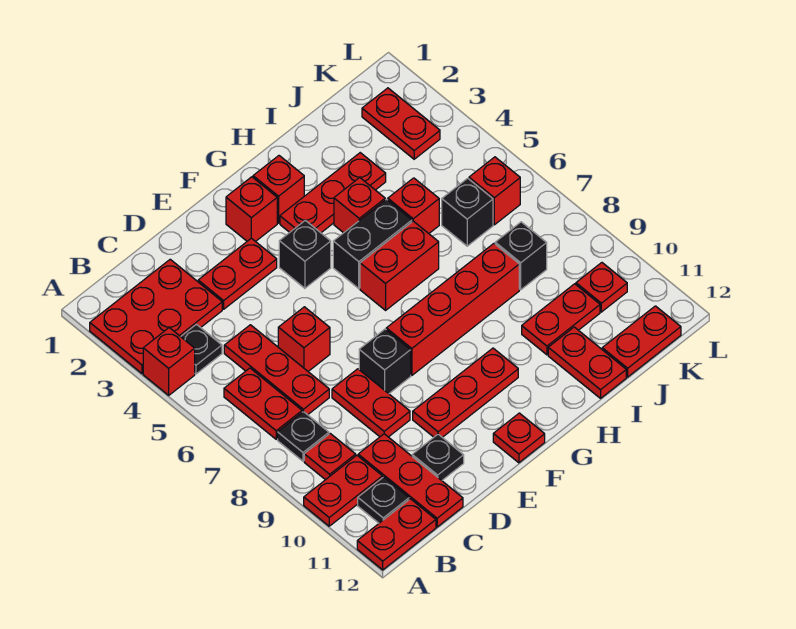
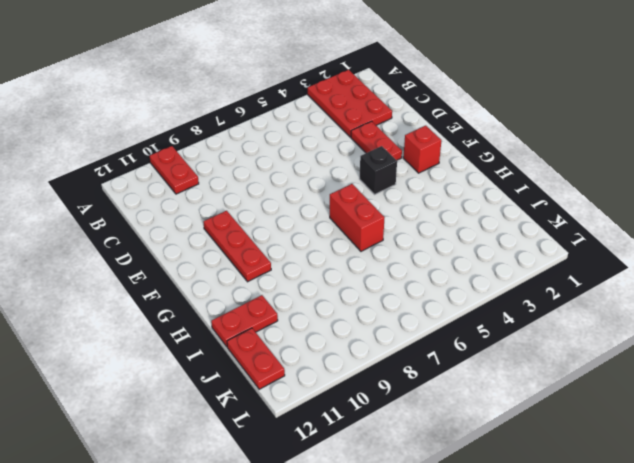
none -> red brick A4 level 1
none -> red plate A12:B12 level 1
none -> black plate B4 level 1
none -> red plate B6:B7 level 1

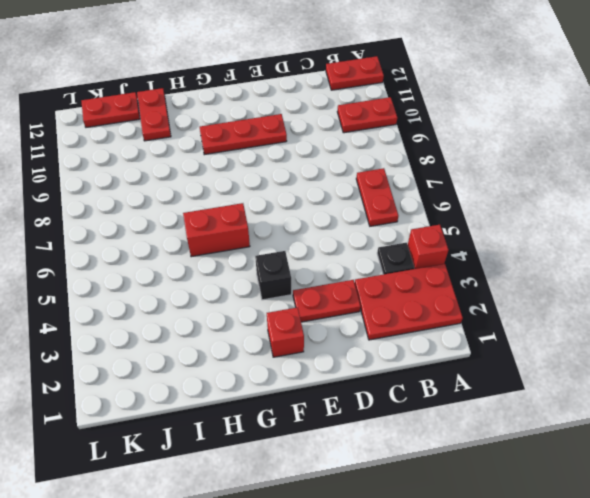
none -> black plate B8 level 1
none -> red plate B9 level 1
none -> black plate B11 level 1
none -> red plate C5:C7 level 1

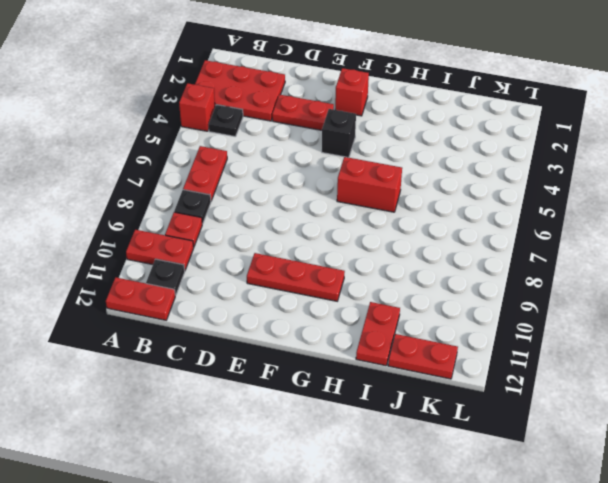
none -> red plate C5:C7 level 1
none -> red plate C10:C12 level 1
none -> red brick D6 level 1
none -> red plate D8:D9 level 1

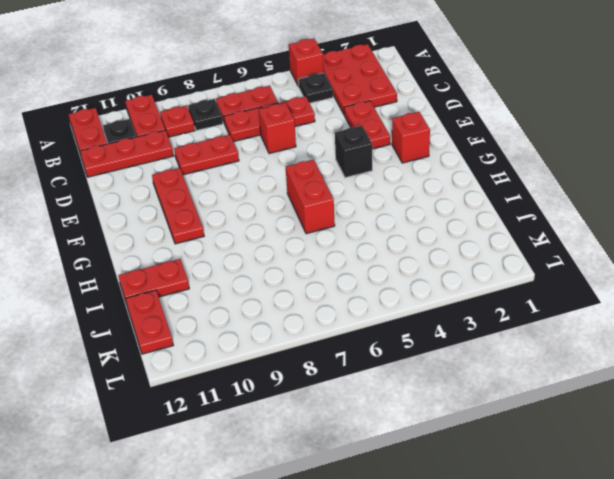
none -> black plate D11 level 1
none -> black brick E8 level 1
none -> red brick F8:I8 level 1
none -> red plate F12 level 1

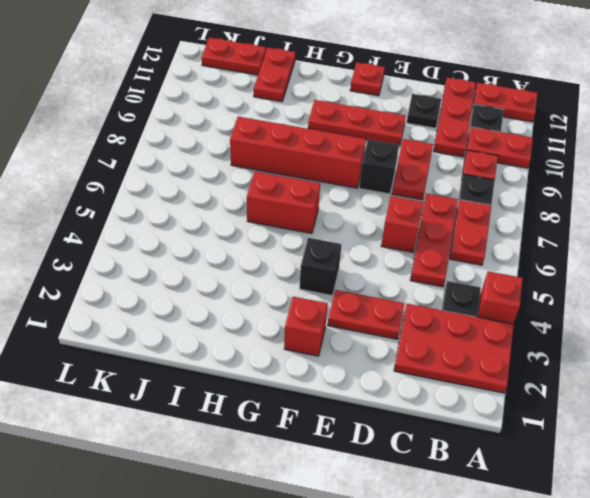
none -> red brick G2 level 1
none -> red plate G3:I3 level 1
none -> black brick G5:H5 level 1
none -> red brick H4 level 1

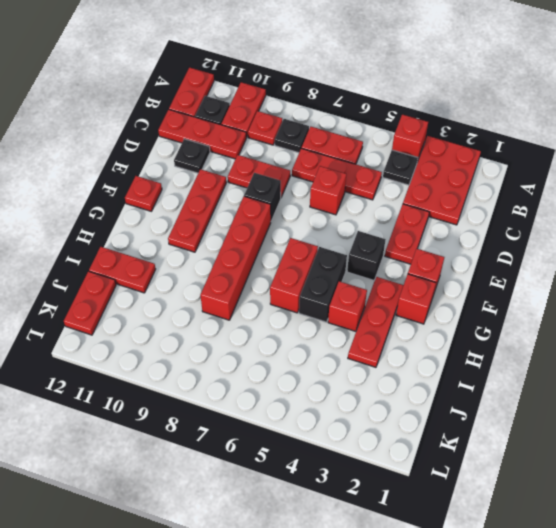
none -> red brick I5 level 1
none -> red plate I10:J10 level 1
none -> black brick J6 level 1
none -> black brick J8 level 1

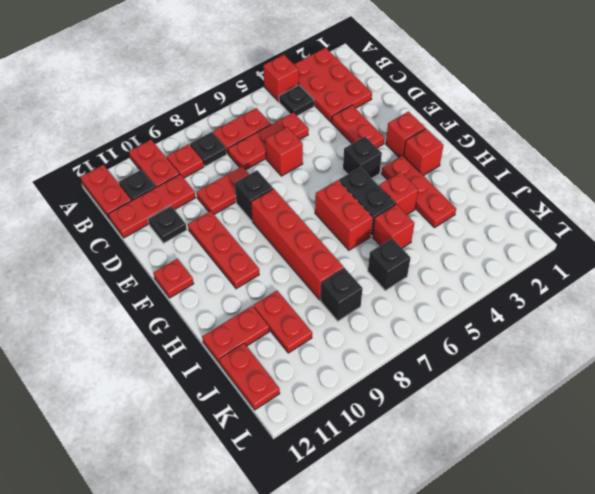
none -> red plate K2:K3 level 1
none -> red brick K6 level 1
none -> red plate K10 level 1

